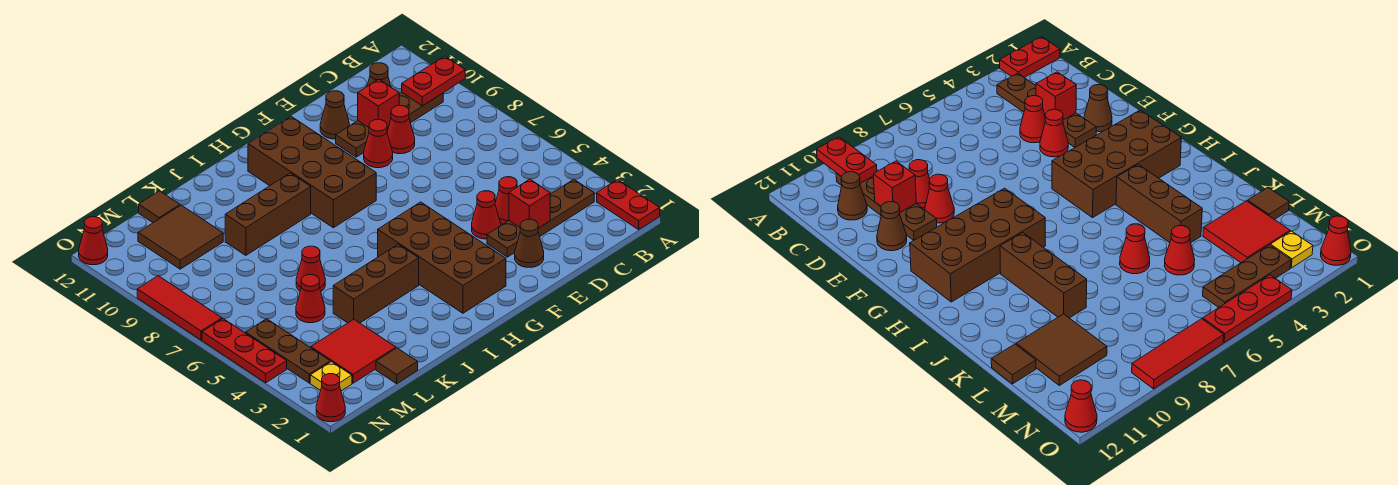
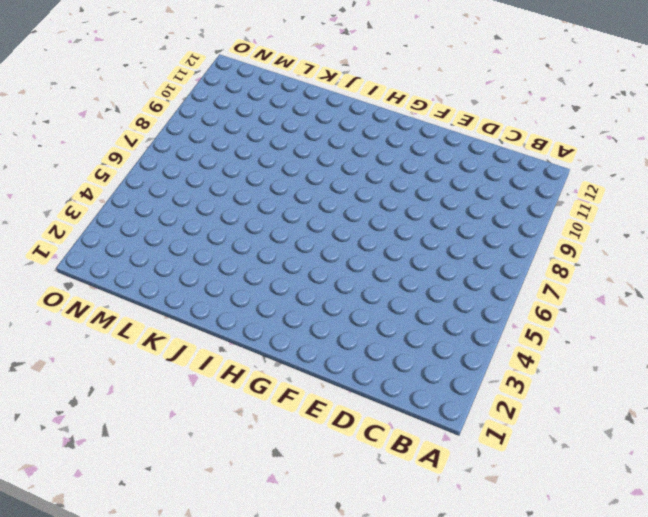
none -> red plate A1:A2 level 1
none -> brown plate B3:E3 level 1
none -> brown plate B10:E10 level 1

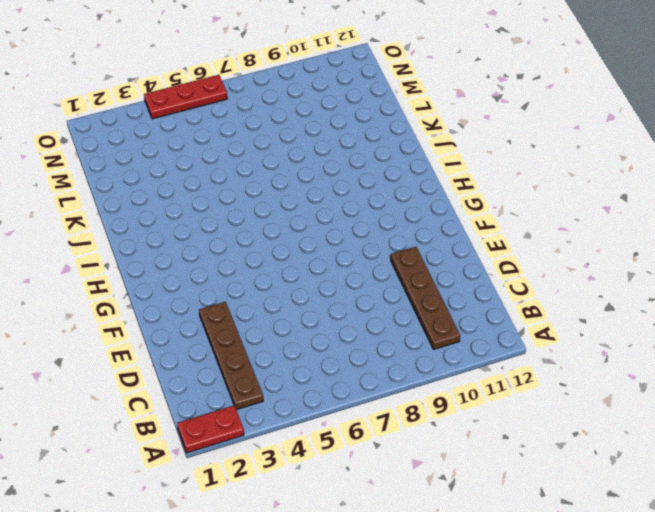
none -> brown cone C11 level 1
none -> red cone D4 level 1
none -> red cone D9 level 1

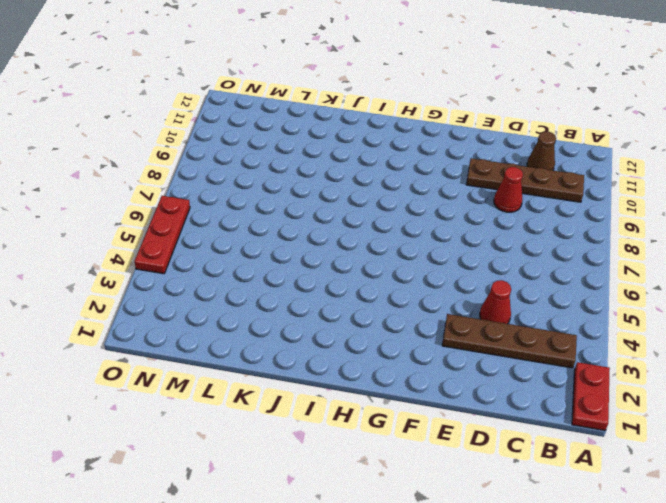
none -> brown cone E2 level 1
none -> red cone E4 level 1
none -> red cone E9 level 1

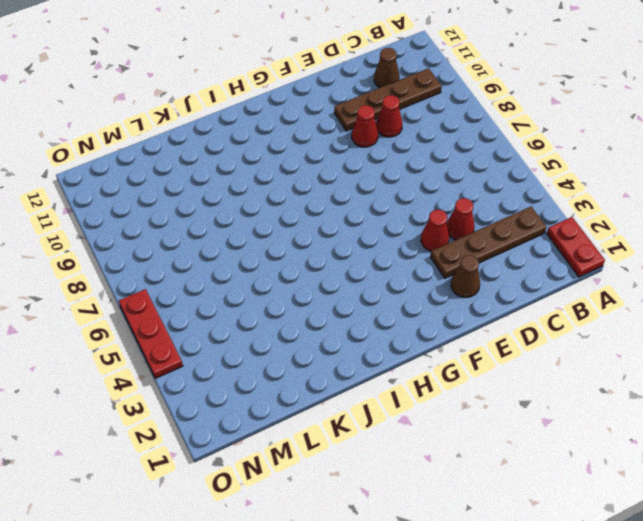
none -> brown cone E11 level 1
none -> brown brick G2:H5 level 1
none -> brown brick G8:H11 level 1

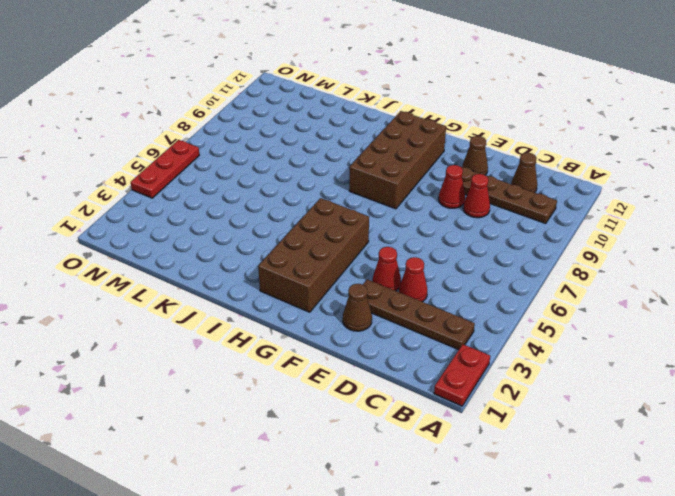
none -> brown brick I4:K4 level 1
none -> brown brick I9:K9 level 1
none -> red cone K6 level 1

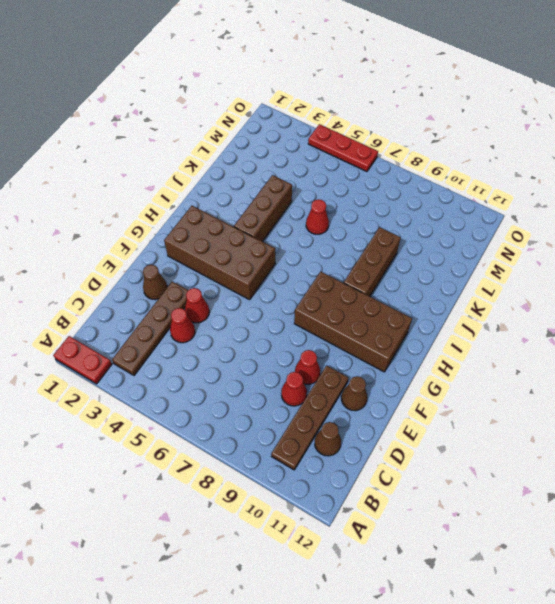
none -> brown tile L1 level 1
none -> red tile L2:M3 level 1
none -> red cone L5 level 1

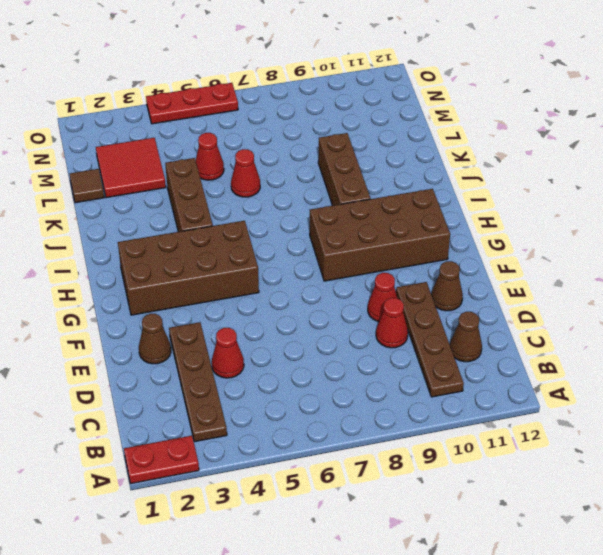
none -> red cone E4 level 1
none -> brown tile L10:M11 level 1
none -> brown tile L12 level 1

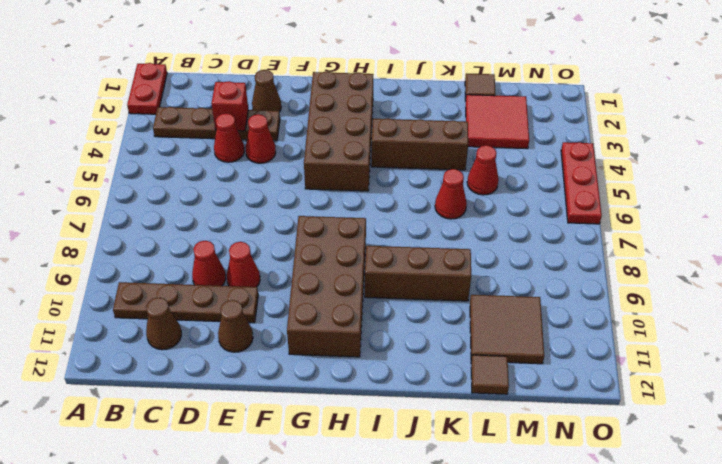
none -> yellow plate N2 level 1
none -> brown plate N3:N5 level 1
none -> red cone O1 level 1

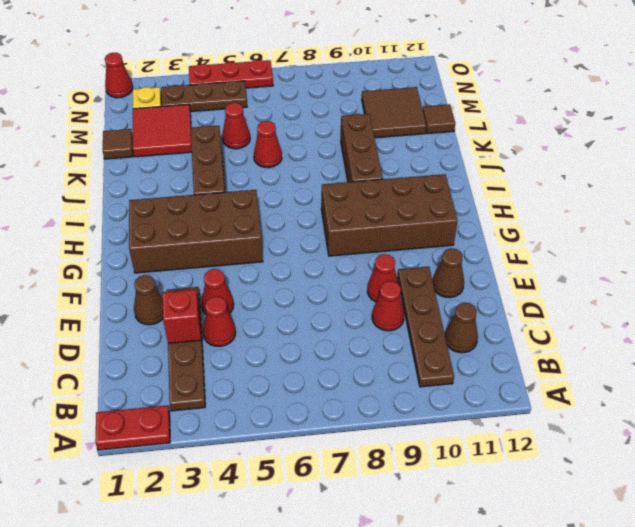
none -> red tile O7:O9 level 1
none -> red cone O12 level 1
none -> red plate A10:B10 level 2

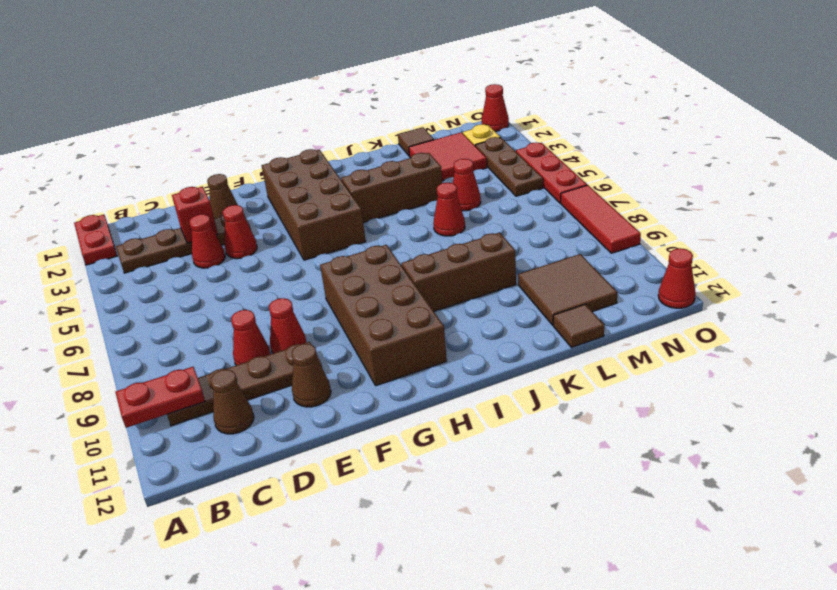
none -> red brick D10 level 2

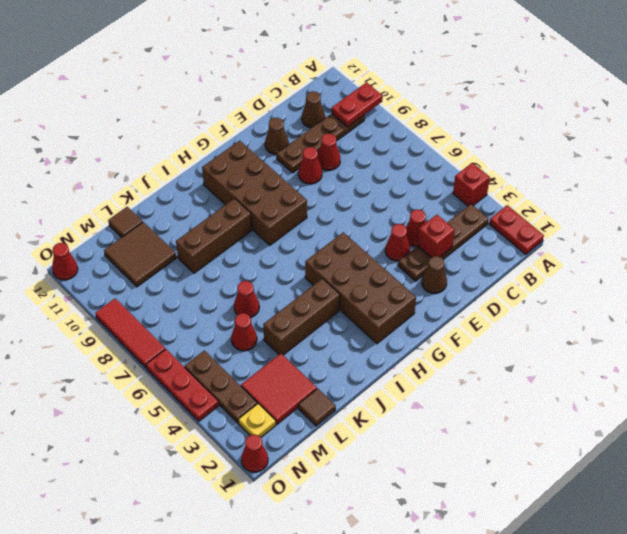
red brick A4 level 1 -> red brick D10 level 2

